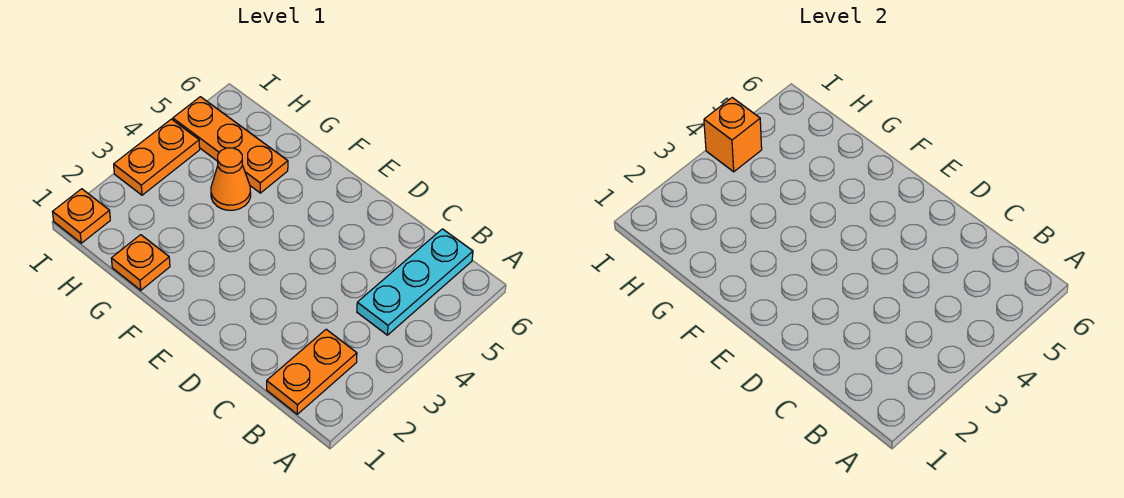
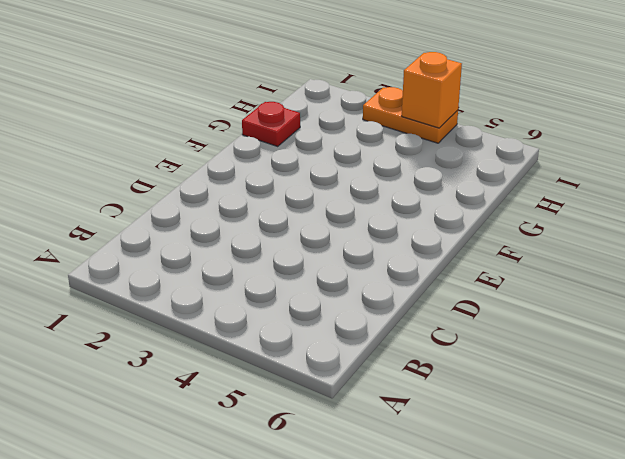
red plate G1 level 1 -> orange plate G1 level 1
none -> orange plate B1:B2 level 1
none -> cyan plate B4:B6 level 1

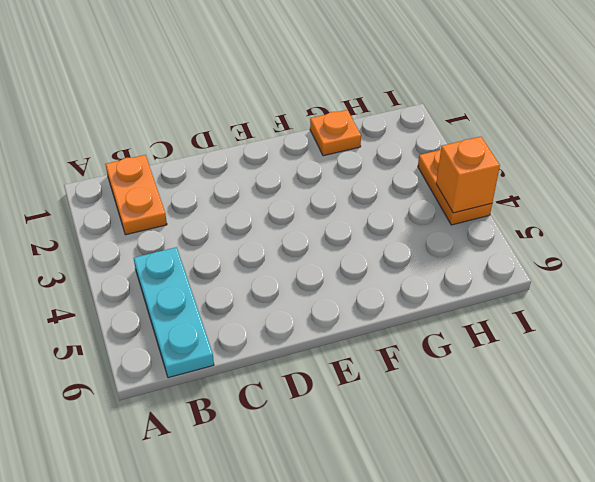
none -> orange cone G4 level 1
none -> orange plate G5:I5 level 1

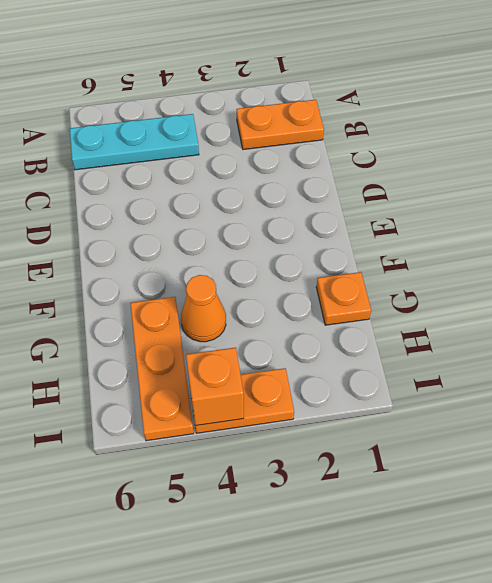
none -> orange plate I1 level 1

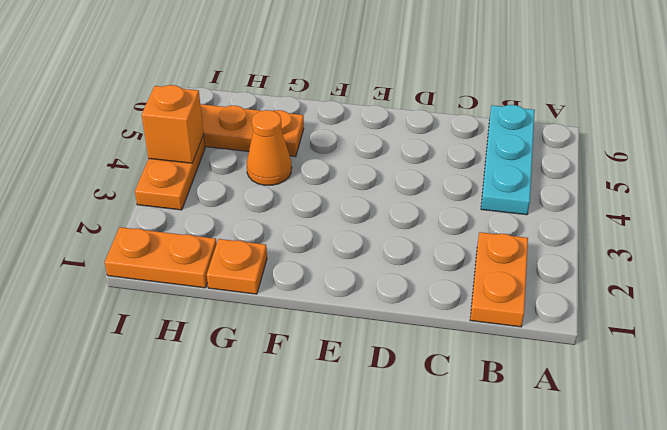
orange plate H1:I1 level 1 -> orange plate I1 level 1

